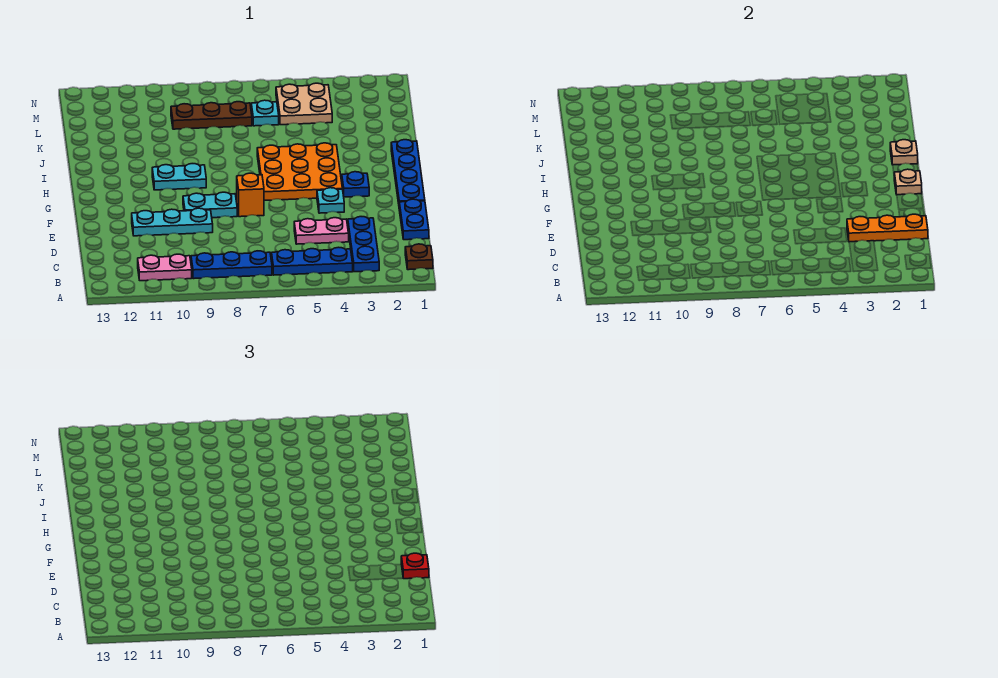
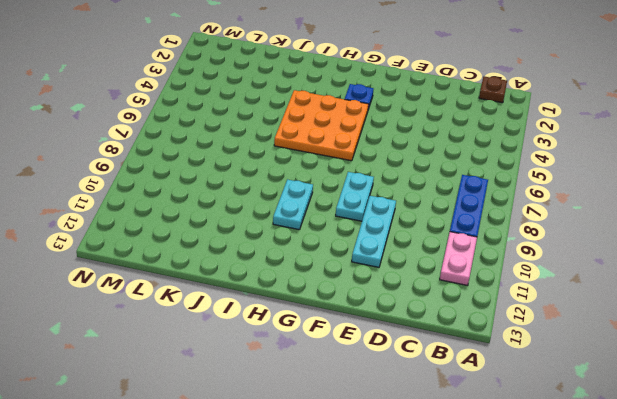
none -> blue plate B3:D3 level 1
none -> blue plate B4:B6 level 1
none -> blue plate D1:E1 level 1

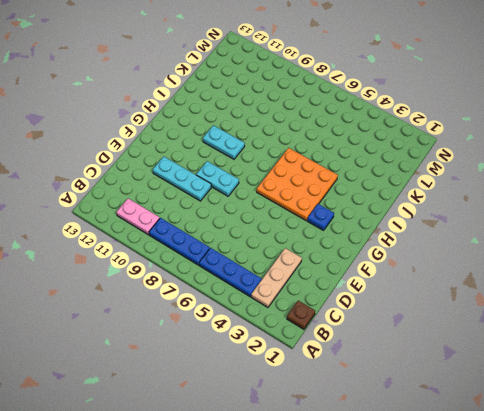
tan plate B3:D3 level 1 -> blue plate B3:D3 level 1
none -> blue plate D1:E1 level 1
none -> pink plate D4:D5 level 1
none -> blue plate F1:I1 level 1

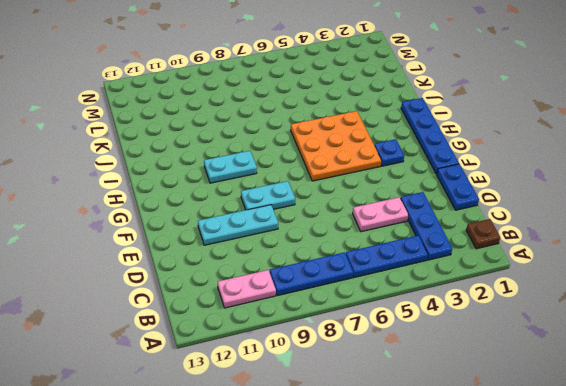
none -> cyan plate F4 level 1
none -> orange brick F7 level 1
none -> tan plate L4:M5 level 1

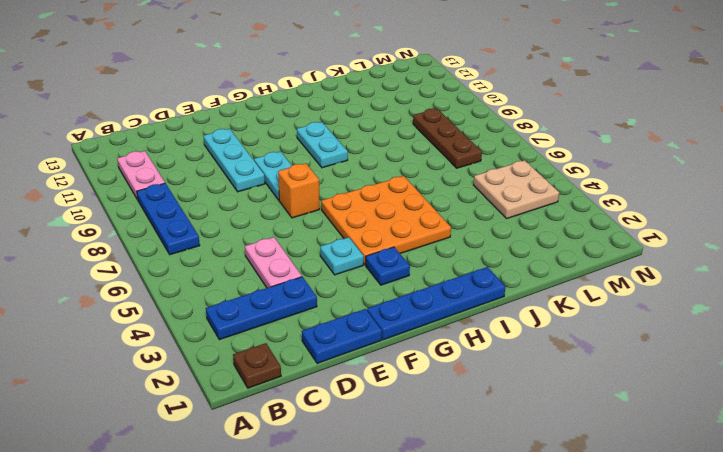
none -> blue plate B4:B6 level 1
none -> cyan plate L6 level 1
none -> orange plate D1:D3 level 2

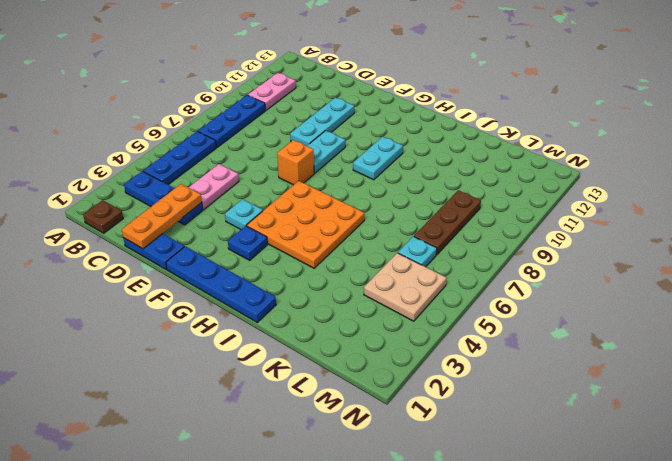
none -> tan plate G1 level 2
none -> tan plate I1 level 2
none -> red plate D1 level 3

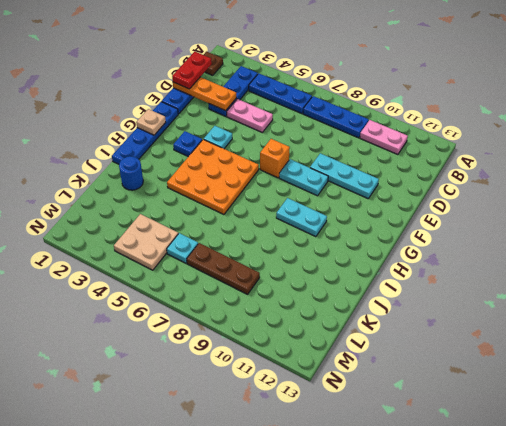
red plate C1:D1 level 3 -> red plate D1 level 3
blue round brick J2 level 1 -> none
none -> tan plate I1 level 2

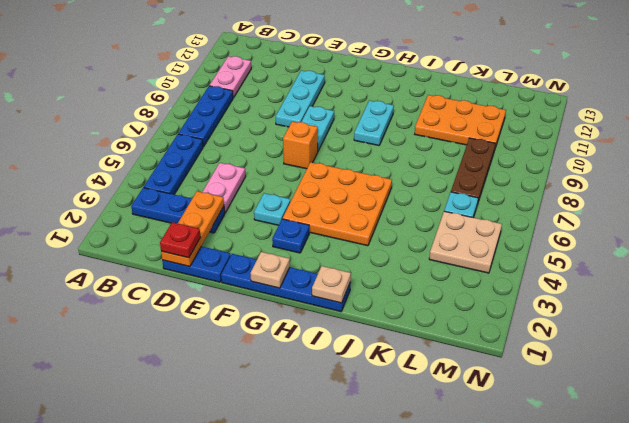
orange plate J10:L11 level 1 -> none
none -> brown plate B1 level 1

